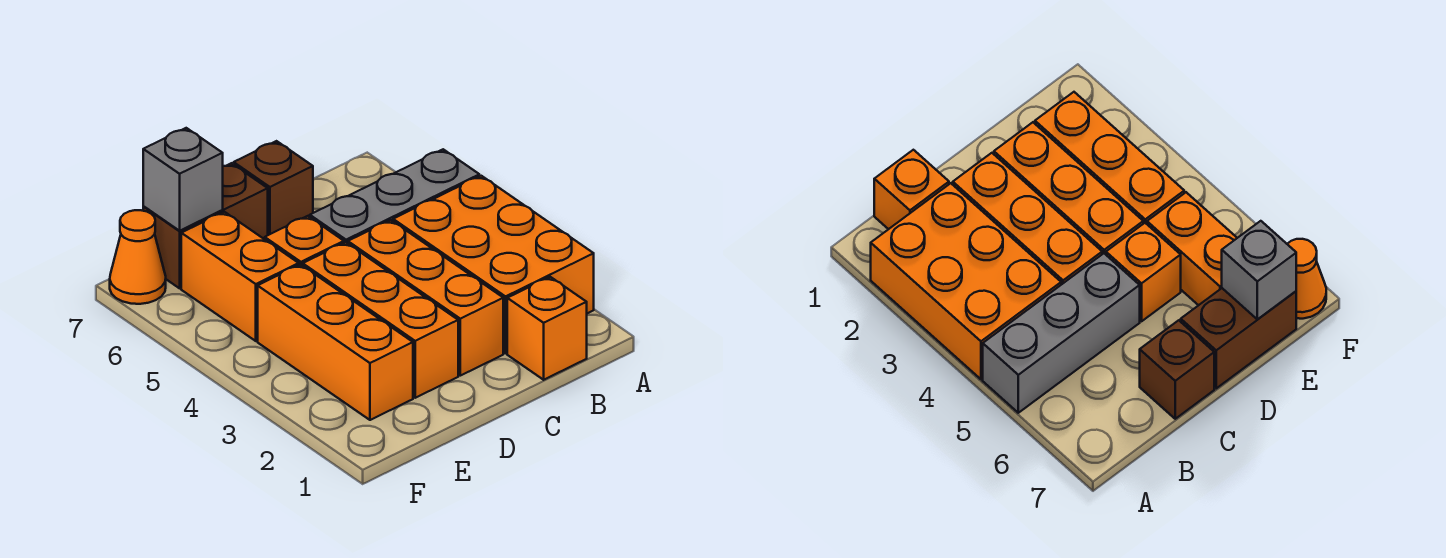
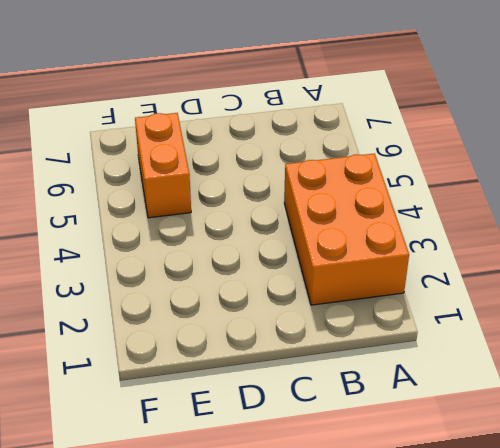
none -> grey brick A5:C5 level 1
none -> orange brick B1 level 1
none -> orange brick C2:C4 level 1

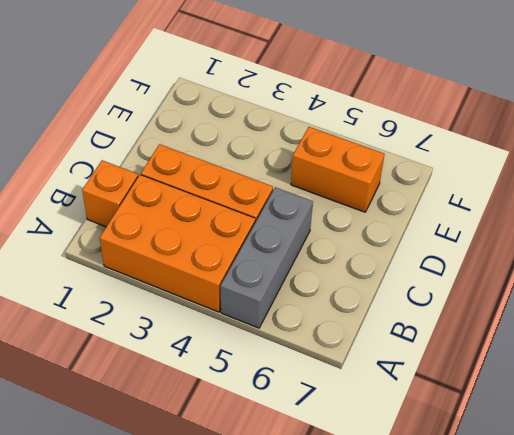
none -> brown brick C7 level 1
none -> orange brick D2:D4 level 1
none -> orange brick D5 level 1

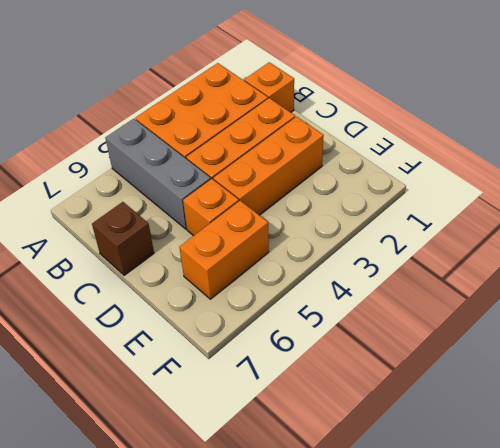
none -> brown brick D7:E7 level 1
none -> orange brick E2:E4 level 1
none -> orange cone F7 level 1

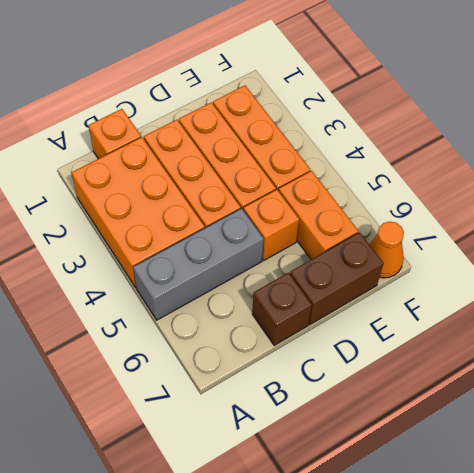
none -> grey brick E7 level 2

